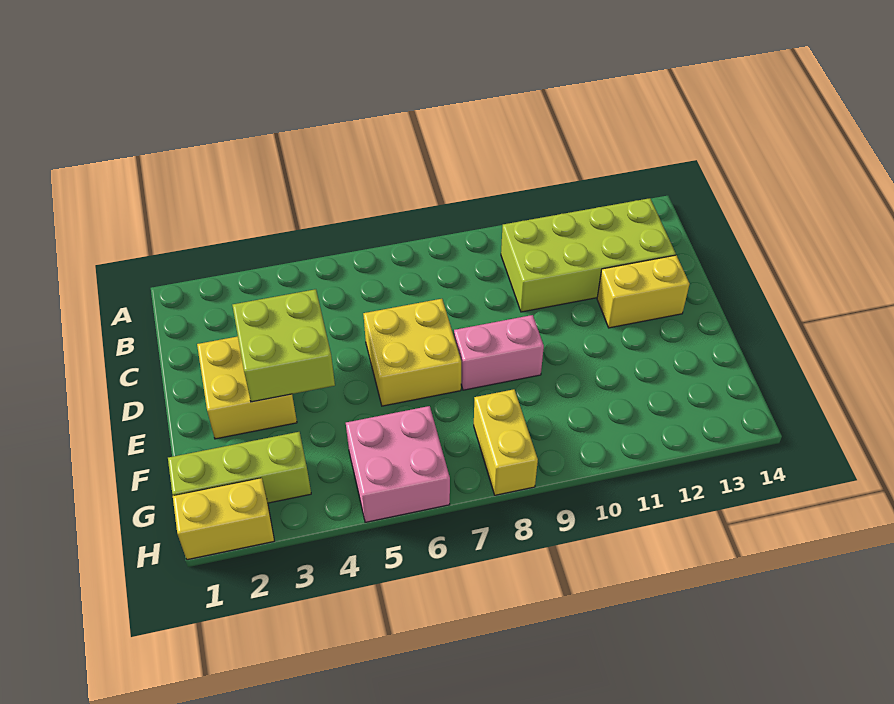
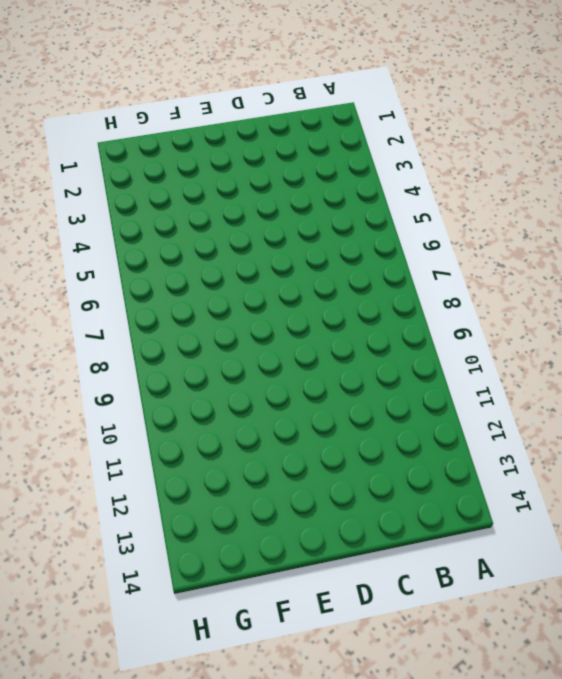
none -> lime brick B10:C13 level 1
none -> yellow brick D2:E3 level 1

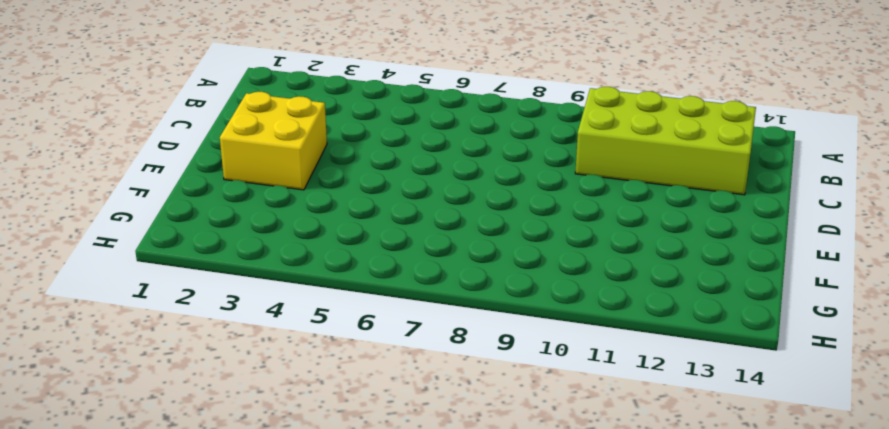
none -> yellow brick D6:E7 level 1
none -> yellow brick D12:D13 level 1

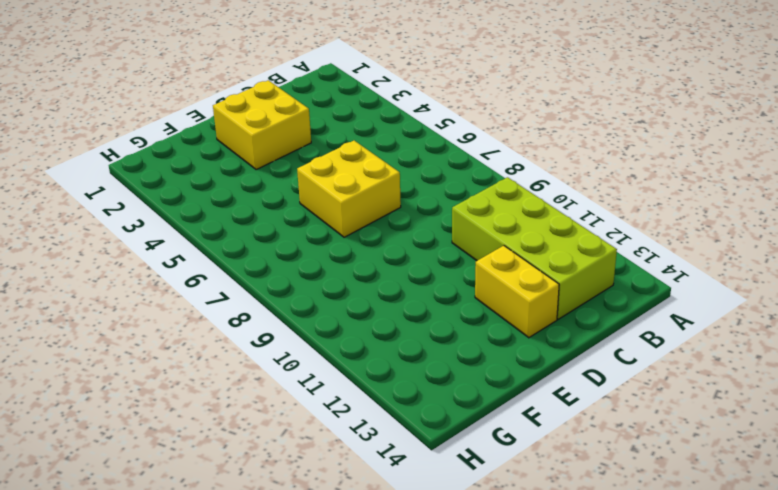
none -> pink brick E8:E9 level 1
none -> lime brick G1:G3 level 1

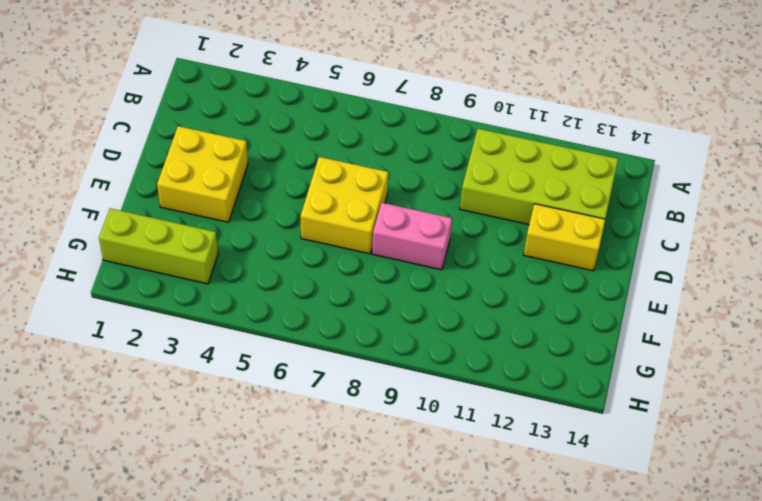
none -> pink brick G5:H6 level 1
none -> yellow brick G8:H8 level 1

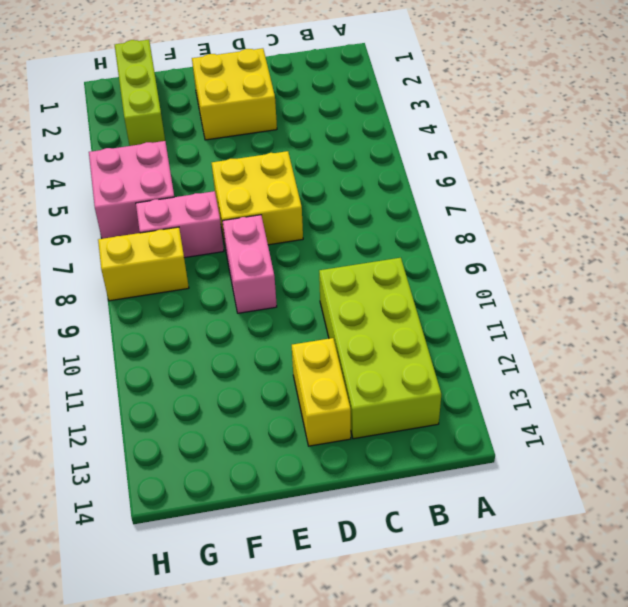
pink brick F7:G7 level 1 -> none
none -> yellow brick H1:H2 level 1
none -> lime brick D3:E4 level 2

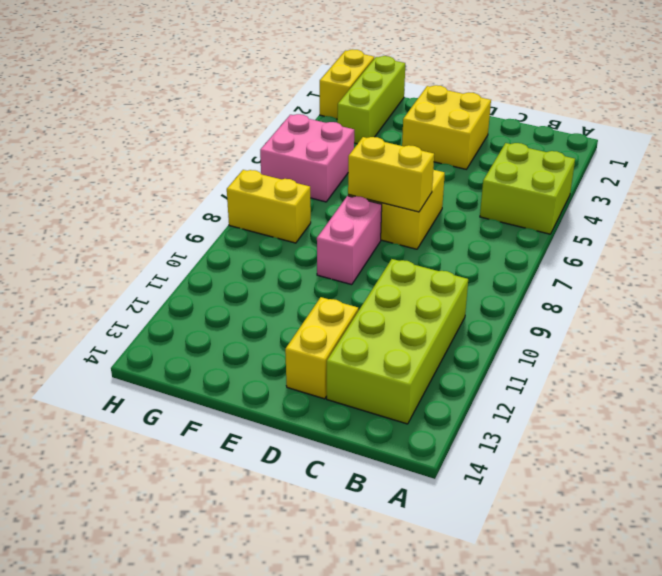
lime brick A4:B5 level 1 -> lime brick D3:E4 level 2
yellow brick D7:E7 level 2 -> none

